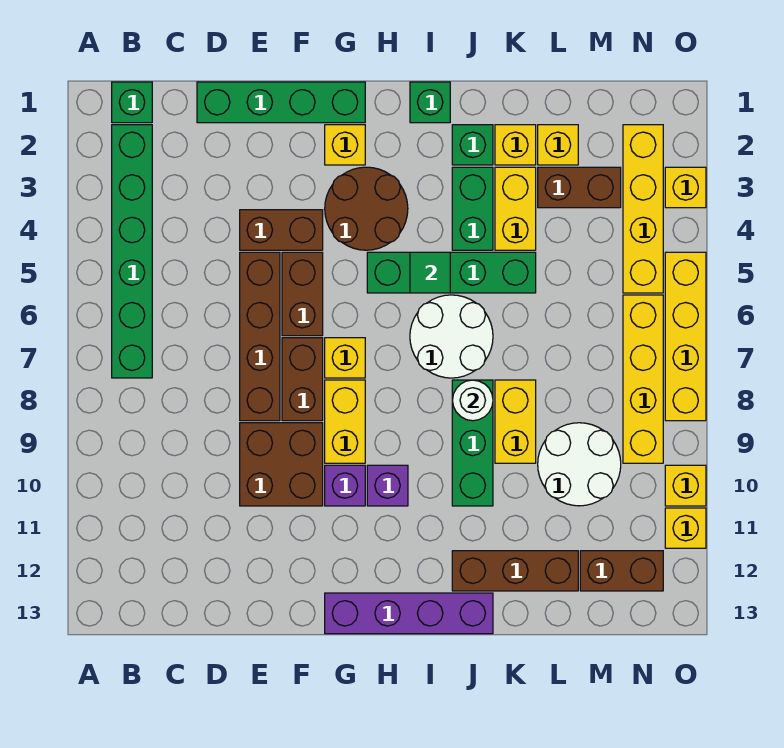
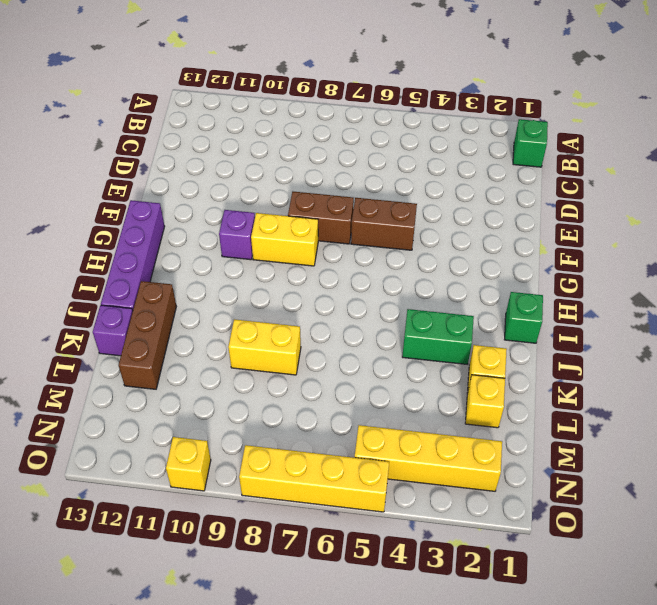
purple brick K13 level 1 -> purple brick H10 level 1
none -> green brick B2:B7 level 1
none -> green brick D1:G1 level 1
none -> brown brick E4:F4 level 1
none -> brown brick E5:E8 level 1

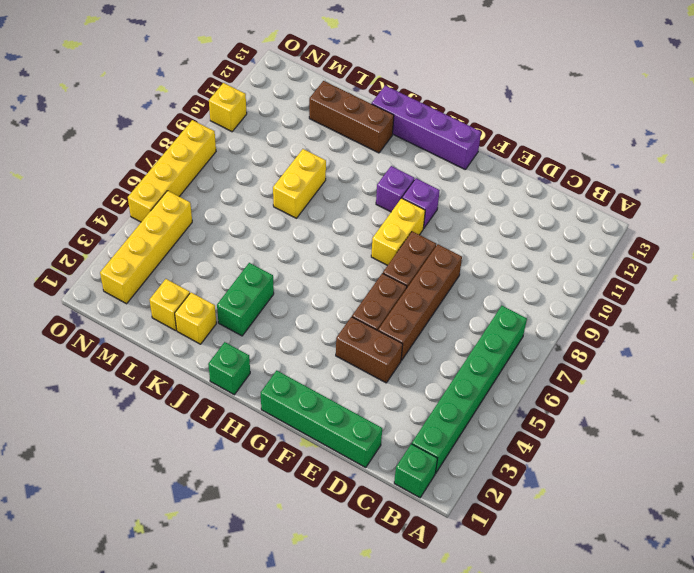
none -> brown brick E9:F10 level 1
none -> yellow brick G2 level 1
none -> brown round brick G3:H4 level 1
none -> yellow brick G7 level 1

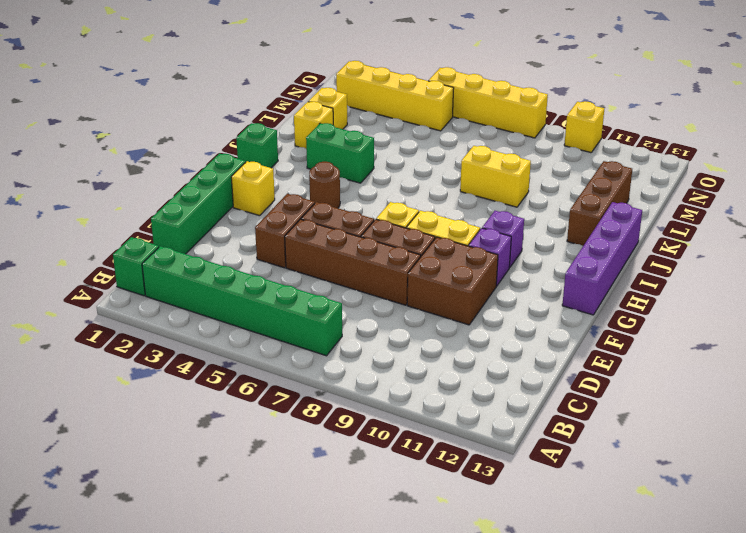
brown round brick H4 level 1 -> brown round brick G3:H4 level 1
none -> green brick H5:K5 level 1
none -> white round brick I6:J7 level 1
none -> green brick J2 level 1
none -> green brick J8:J10 level 1

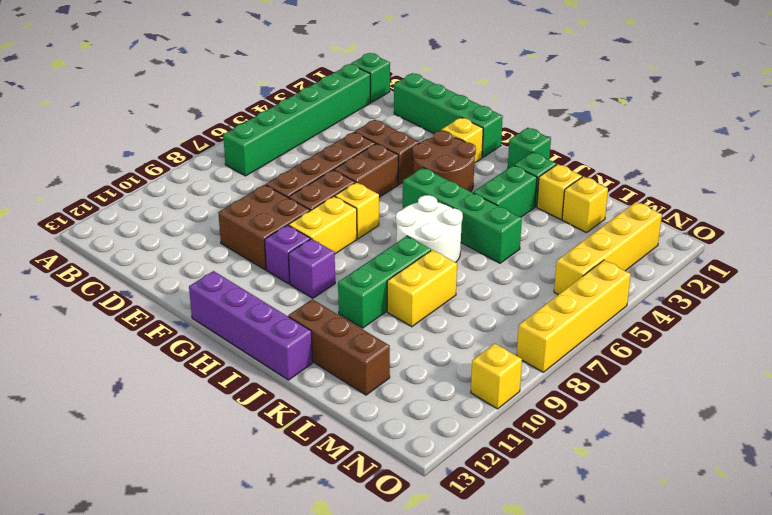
none -> yellow brick K3:K4 level 1
none -> brown brick L3:M3 level 1
none -> white round brick L9:M10 level 1
none -> brown brick M12:N12 level 1

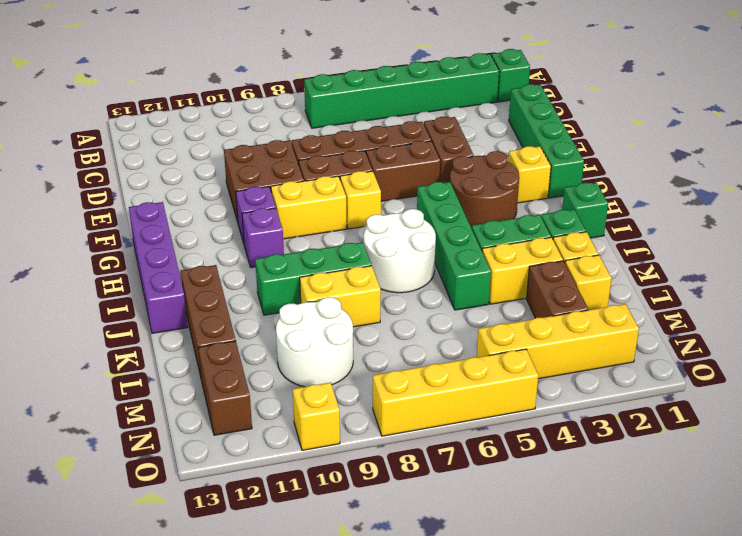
none -> yellow brick N6:N9 level 1
none -> yellow brick O3 level 1
none -> yellow brick O11 level 1
none -> green tile I5 level 2

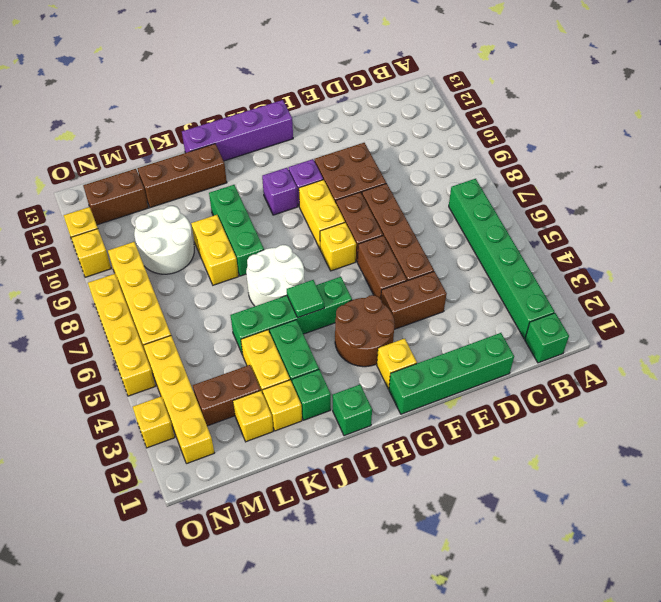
none -> white round brick J8 level 2

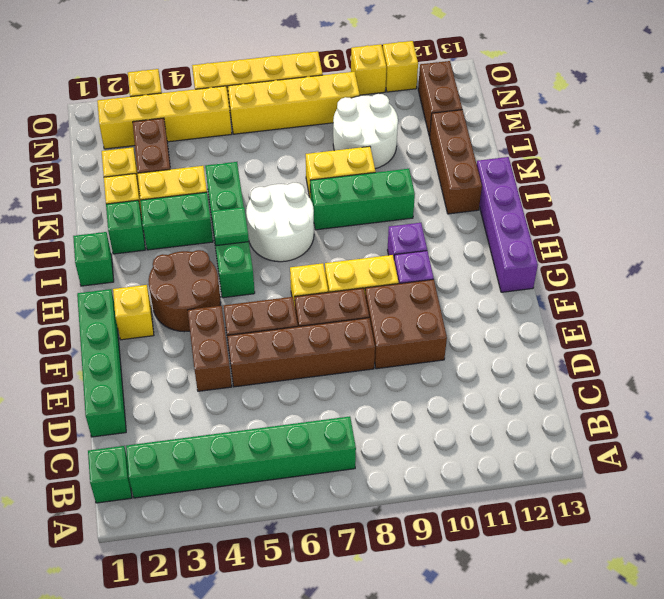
none -> white round brick J8 level 2

